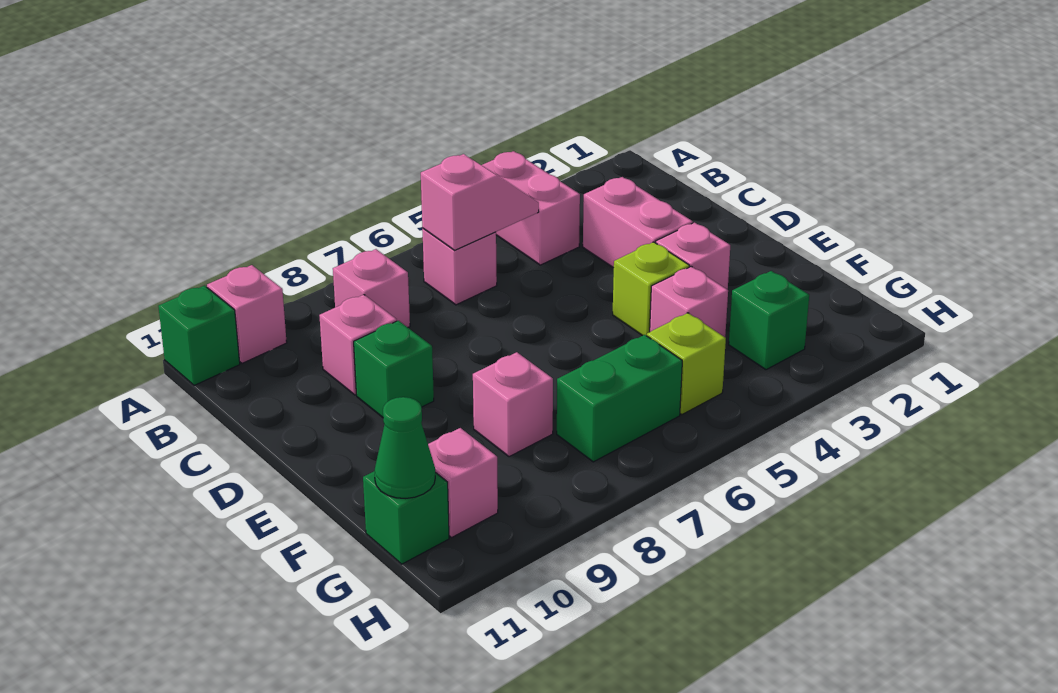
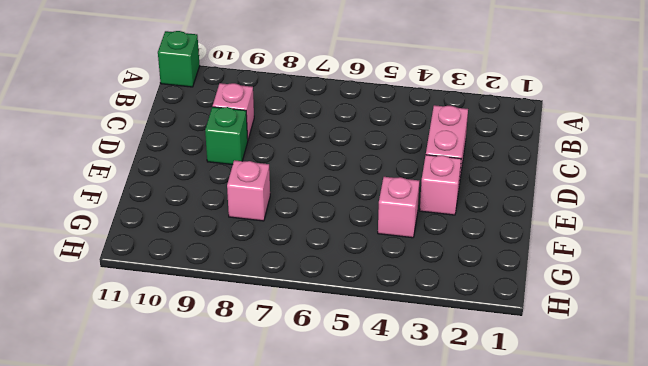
none -> pink brick A4:B4 level 1
none -> pink brick A10 level 1
none -> pink brick B6 level 1

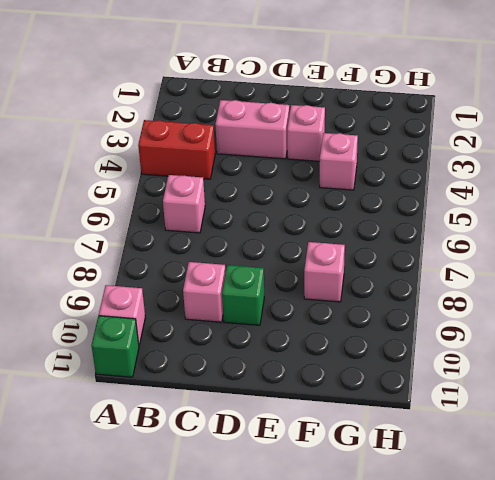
red brick A4:B4 level 1 -> pink brick A4:B4 level 1
none -> pink brick B8 level 1
none -> lime brick E4 level 1
none -> green brick G3 level 1

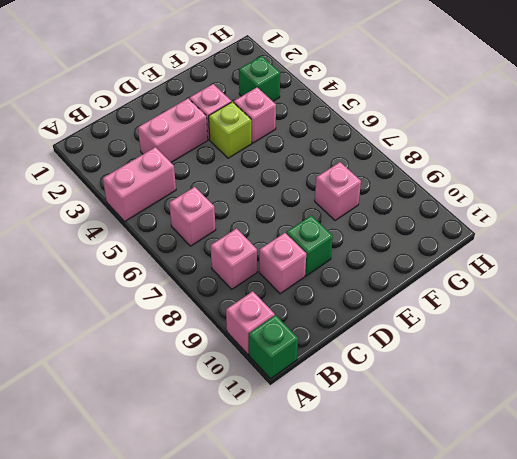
none -> lime brick G5 level 1
none -> green brick G6:G7 level 1
none -> pink brick G10 level 1

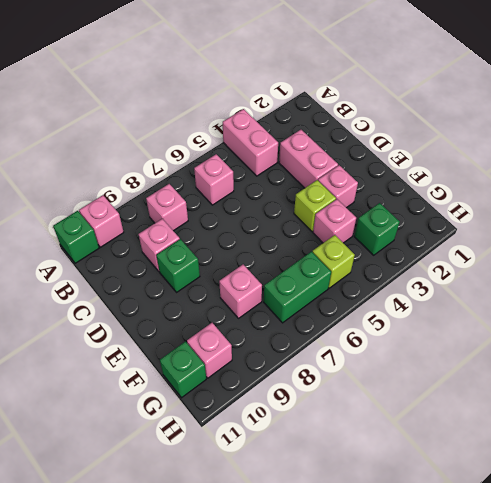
none -> pink slope B5:B6 level 2 top 6
none -> green cone G11 level 2

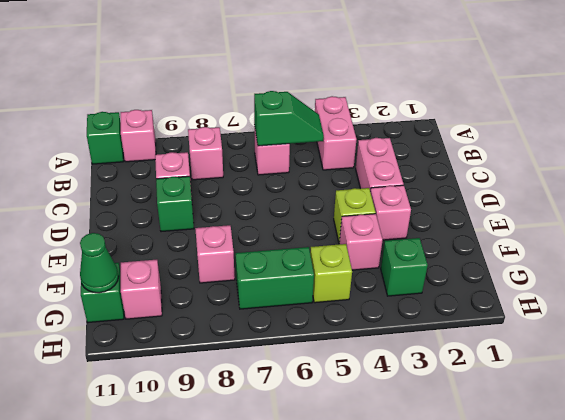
green slope B5:B6 level 2 top 6 -> pink slope B5:B6 level 2 top 6

